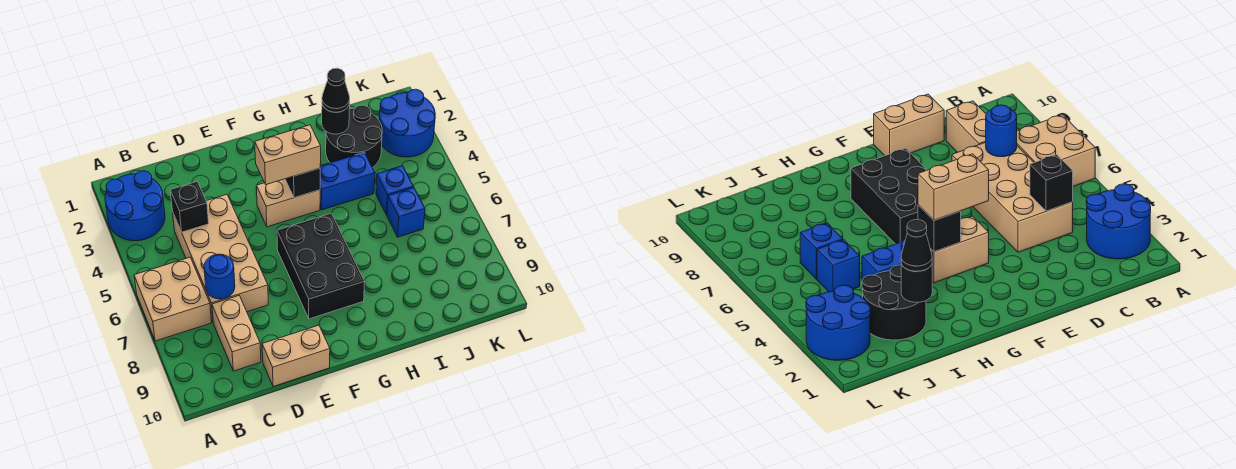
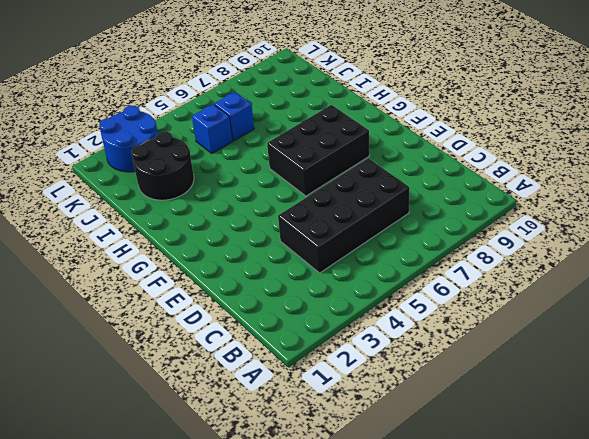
black brick C4:D7 level 1 -> tan brick C4:D7 level 1
none -> blue round brick A2:B3 level 1
none -> tan brick A6:B7 level 1
none -> tan brick C8:C9 level 1

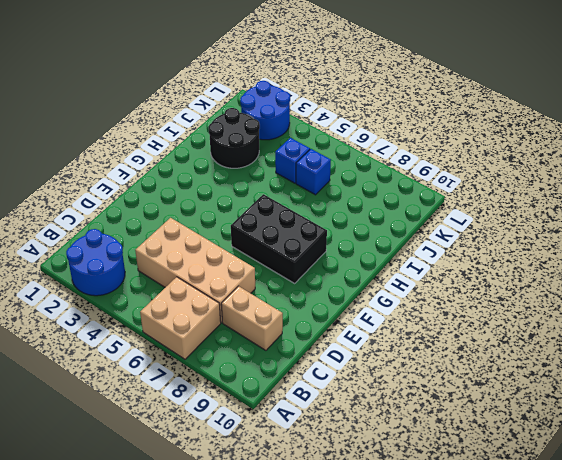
none -> tan brick D10:E10 level 1
none -> tan brick F4:G4 level 1
none -> blue brick H4:I4 level 1

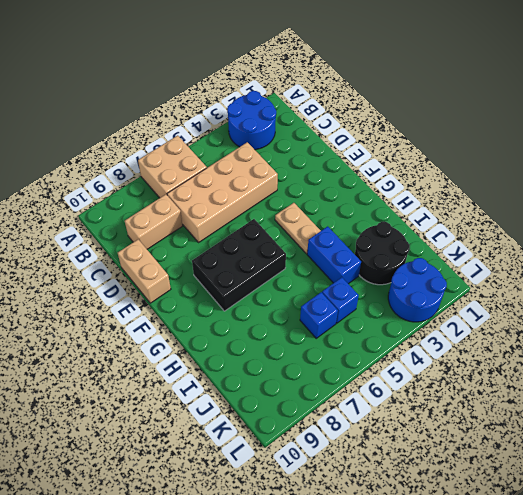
tan plate F4:G4 level 1 -> tan brick F4:G4 level 1
none -> black brick C4 level 2
none -> blue round brick C7 level 2
none -> black brick G4 level 2

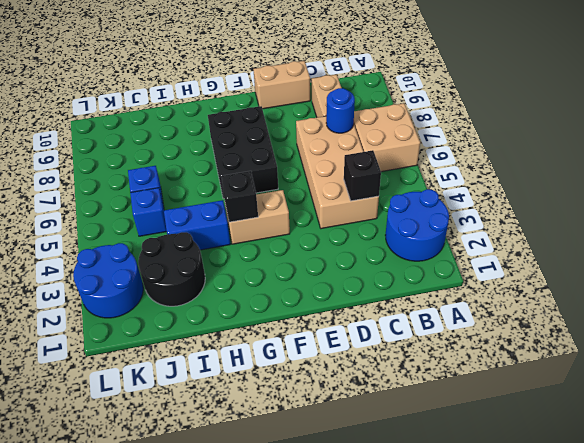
none -> black round brick I2 level 2
none -> tan brick F4:G4 level 3
none -> black cone I2 level 3

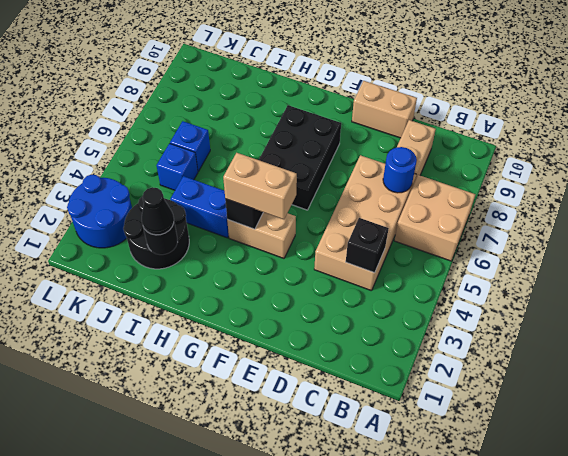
none -> blue round brick A2:B3 level 1

